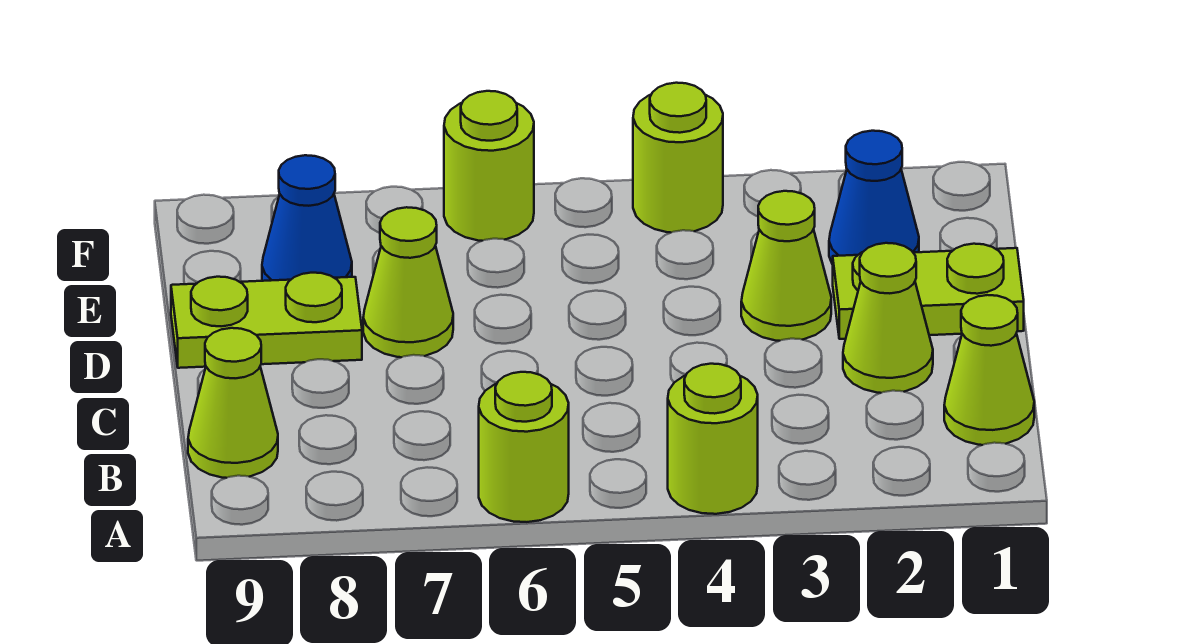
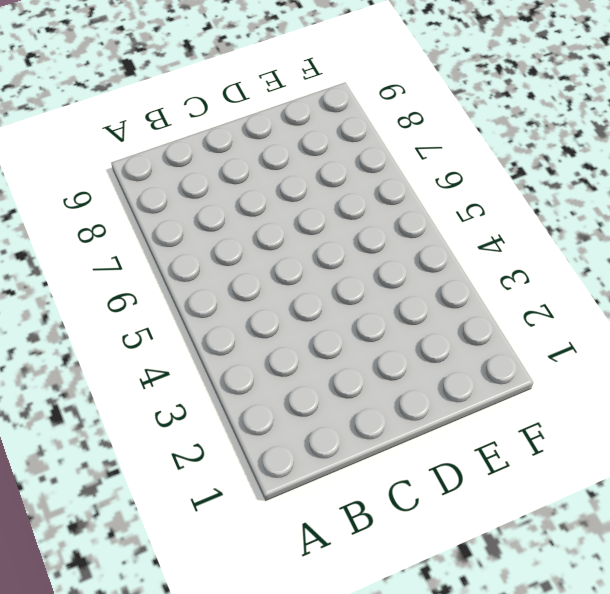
none -> lime round brick A4 level 1
none -> lime round brick A6 level 1
none -> lime cone B1 level 1

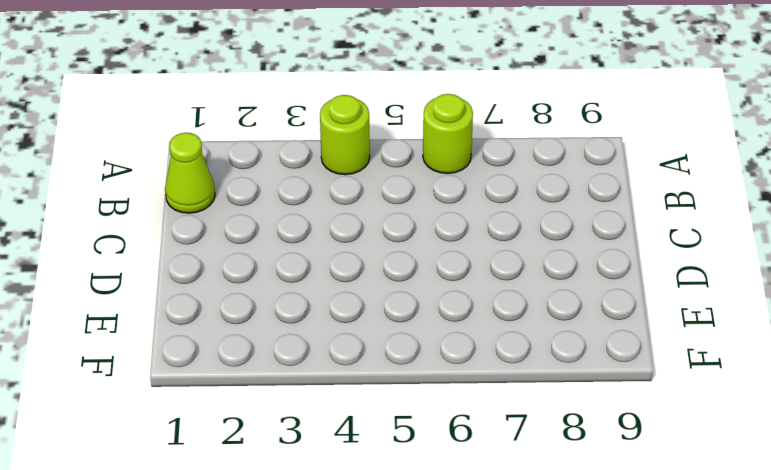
none -> lime cone B9 level 1
none -> lime cone C2 level 1
none -> lime plate D1:D2 level 1

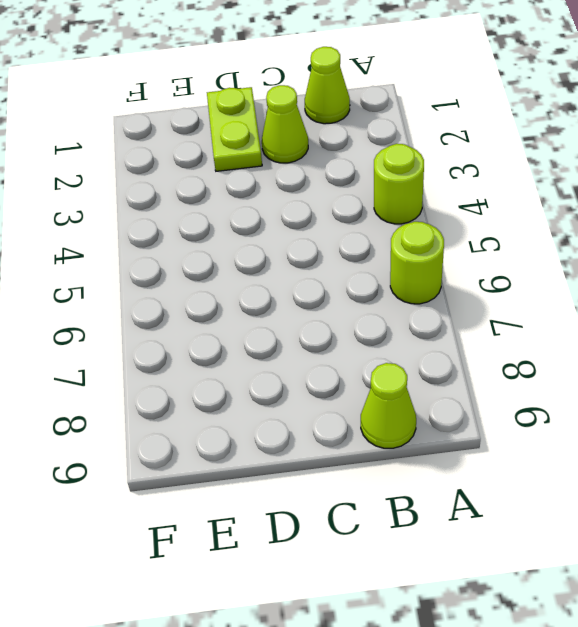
none -> lime cone D3 level 1
none -> lime cone D7 level 1
none -> lime plate D8:D9 level 1

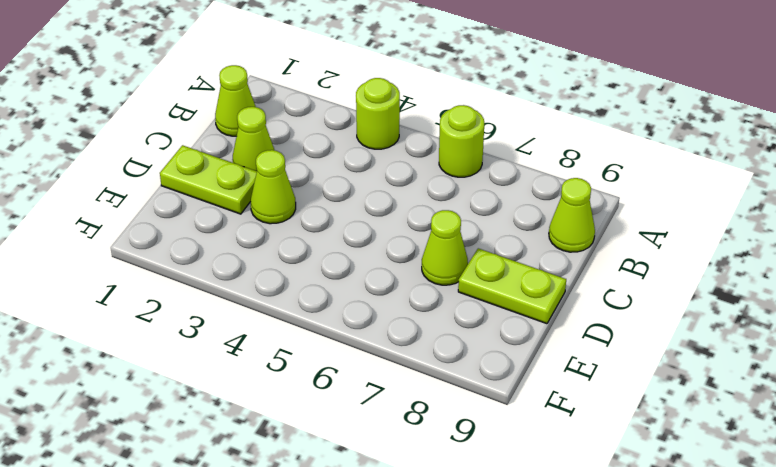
none -> blue cone E2 level 1
none -> blue cone E8 level 1
none -> lime round brick F4 level 1

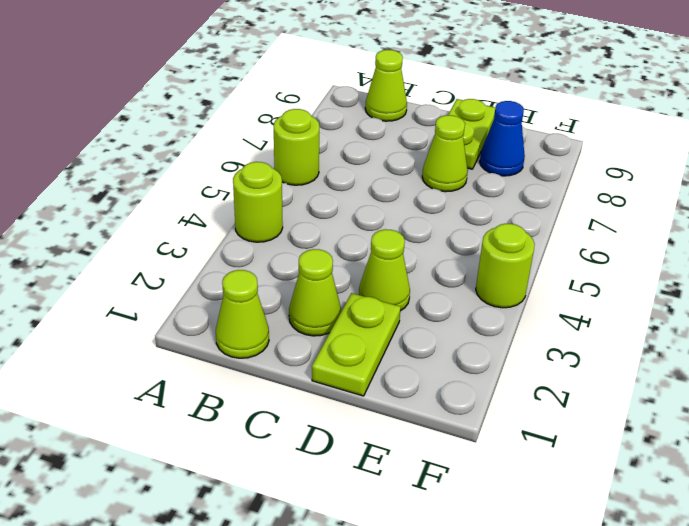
none -> blue cone E2 level 1
none -> lime round brick F6 level 1

